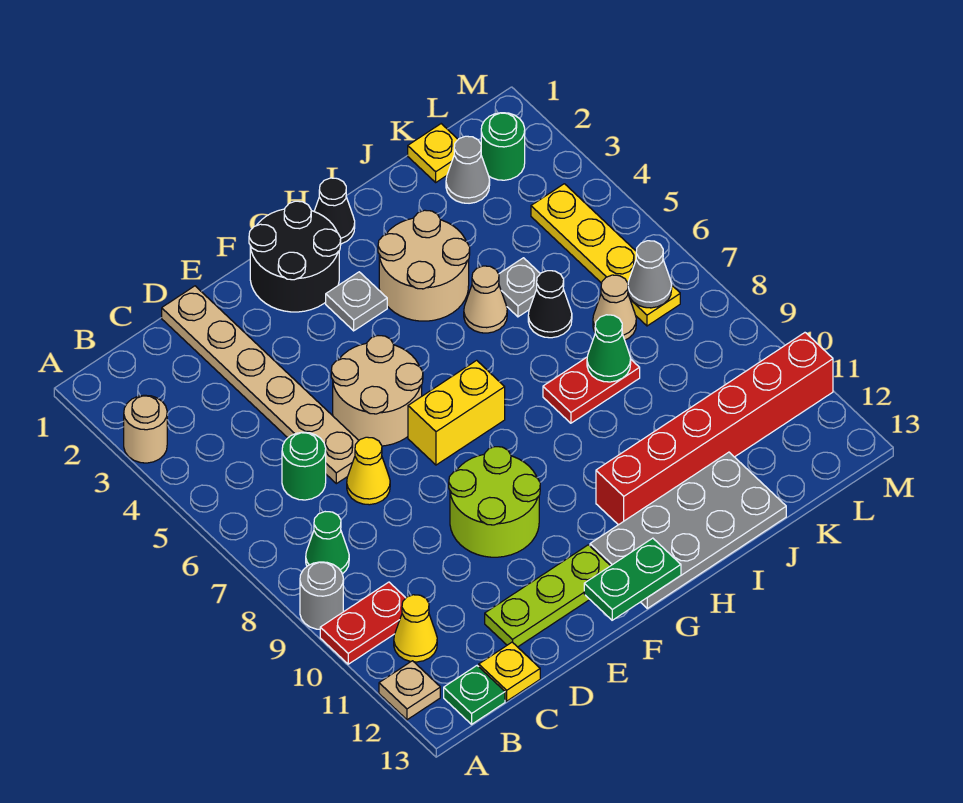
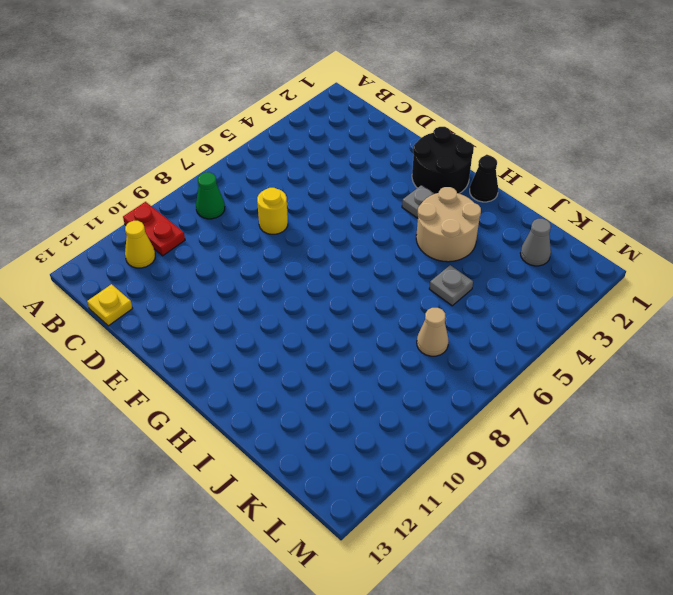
yellow round brick D7 level 1 -> yellow cone D7 level 1
none -> tan round brick A3 level 1
none -> grey round brick A9 level 1
none -> tan plate A12 level 1
none -> green plate B13 level 1

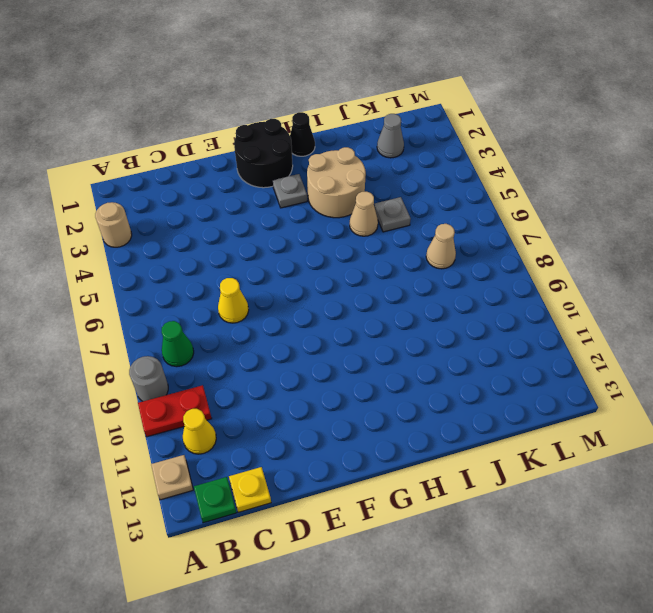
none -> green round brick C6 level 1
none -> tan plate D1:D6 level 1
none -> lime plate D12:F12 level 1
none -> tan round brick E5:F6 level 1

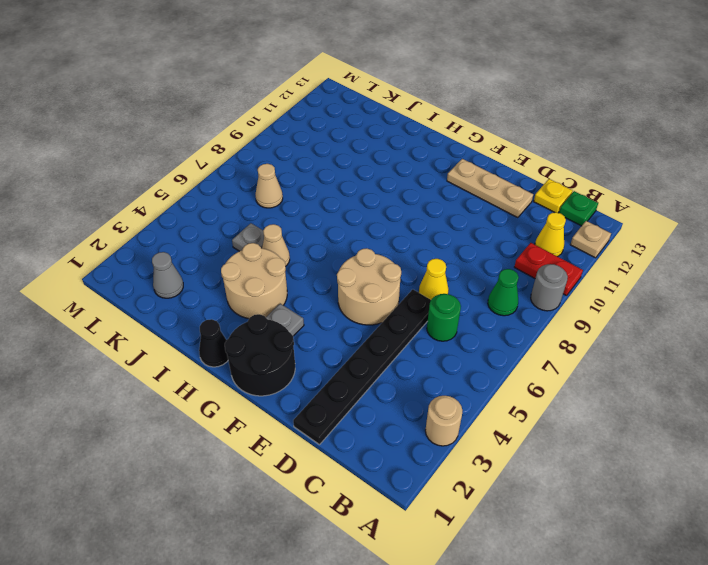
black plate D1:D6 level 1 -> tan plate D1:D6 level 1
tan plate D12:F12 level 1 -> lime plate D12:F12 level 1
none -> lime round brick E9:F10 level 1
none -> yellow brick F7:G7 level 1
none -> grey plate G12:J13 level 1
none -> red brick H11:M11 level 1

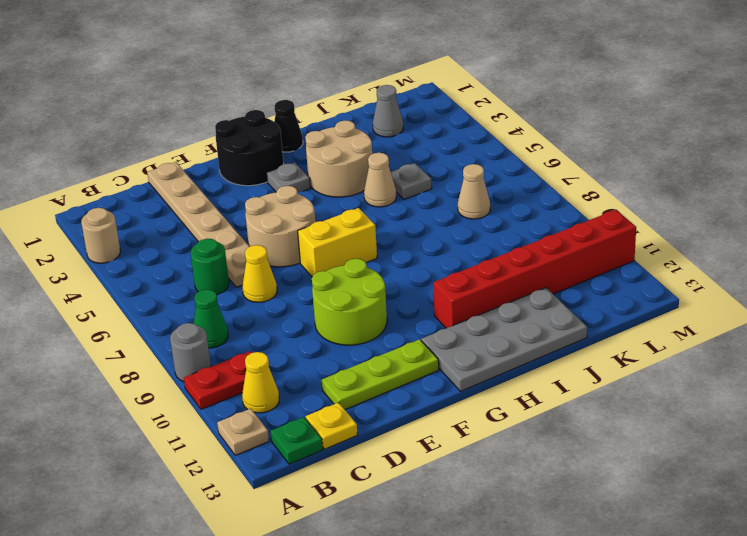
none -> red plate I8:J8 level 1
none -> black cone J6 level 1
none -> yellow plate K1 level 1
none -> green round brick L2 level 1

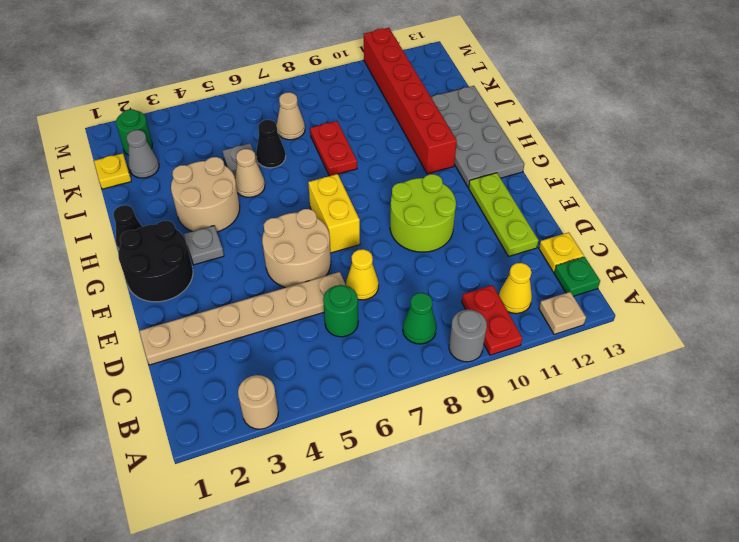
none -> yellow plate L4:L7 level 1
none -> green plate F13:G13 level 2
none -> green cone J8 level 2
none -> grey cone L7 level 2

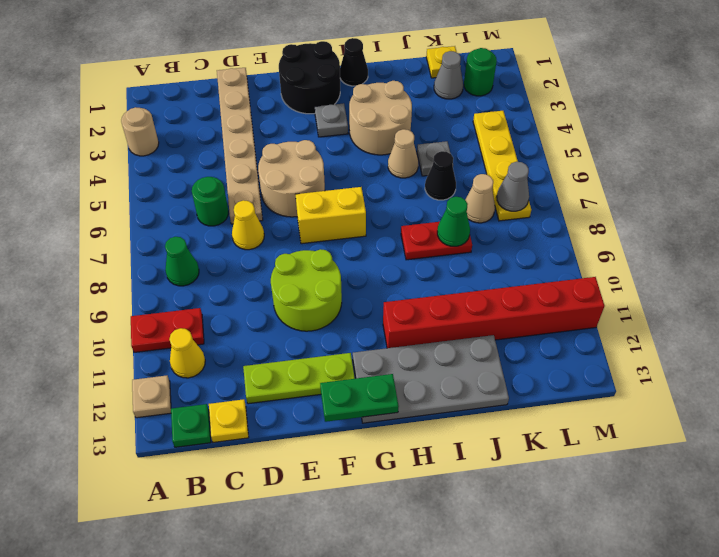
none -> grey round brick A9 level 1

